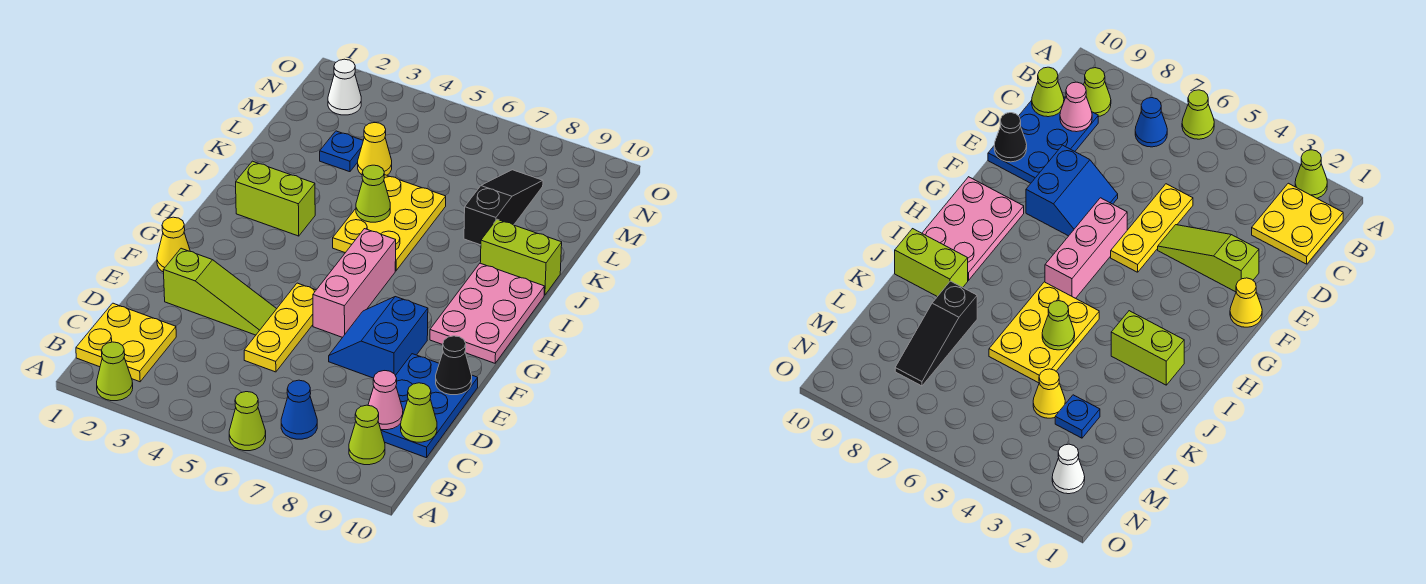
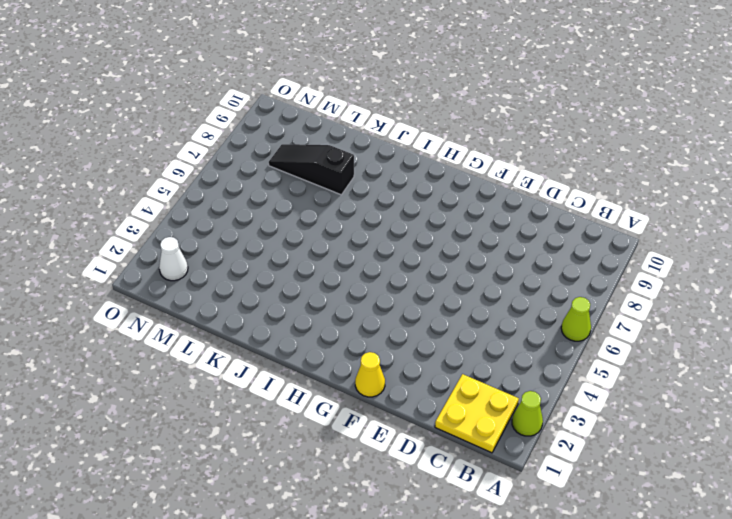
none -> blue cone B7 level 1
none -> lime cone B9 level 1
none -> blue plate C9:E10 level 1

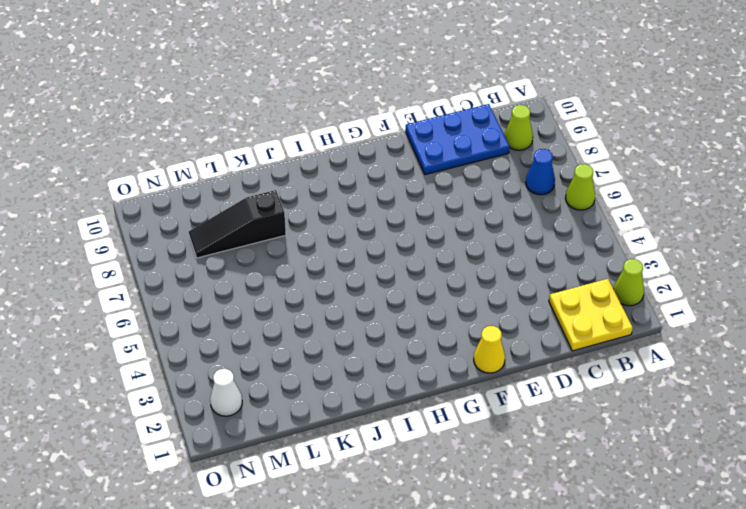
none -> yellow plate D5:F5 level 1
none -> lime slope E2:E4 level 1 top 2
none -> blue slope E7:F8 level 1 top 8

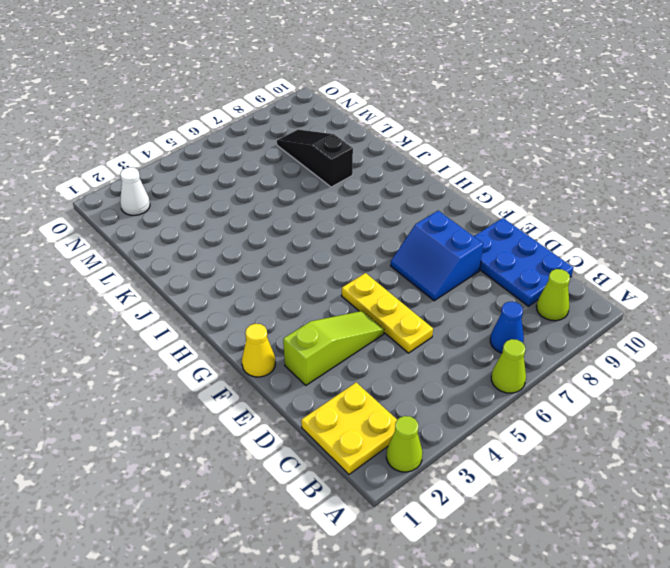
none -> pink brick F6:H6 level 1
none -> pink plate G9:I10 level 1
none -> lime brick I2:I3 level 1

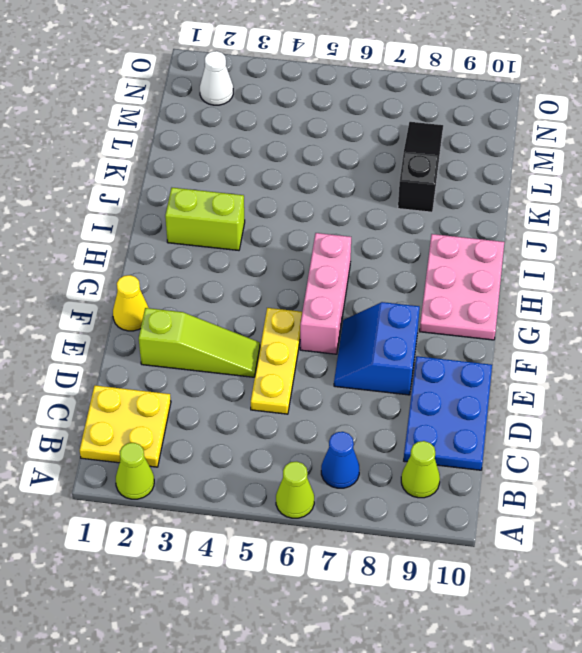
none -> yellow plate I5:K6 level 1
none -> lime brick J9:J10 level 1
none -> blue plate L3 level 1

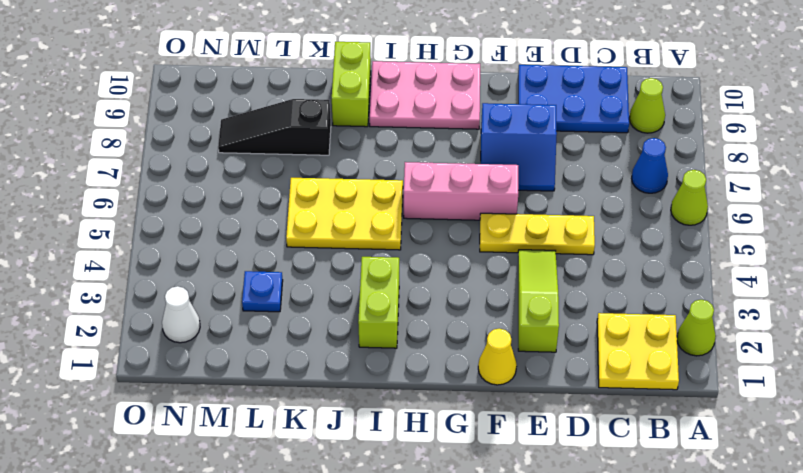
none -> yellow cone L4 level 1
none -> pink cone C9 level 2
none -> lime cone C10 level 2

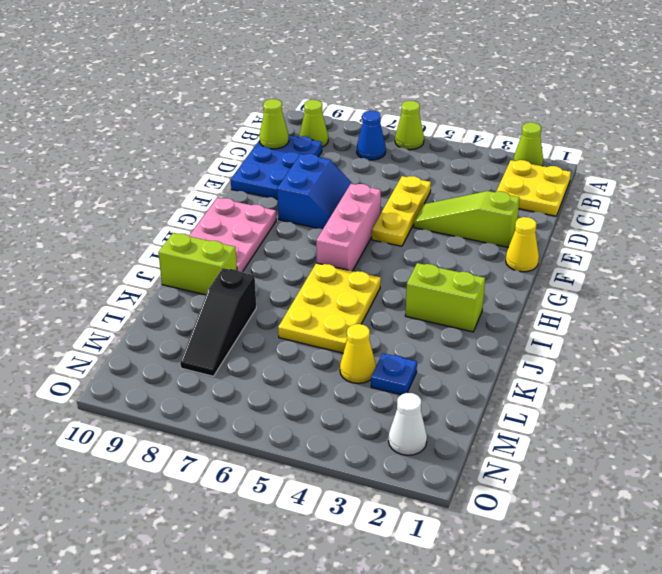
none -> pink cone C9 level 2
none -> black cone E10 level 2
none -> lime cone J5 level 2

